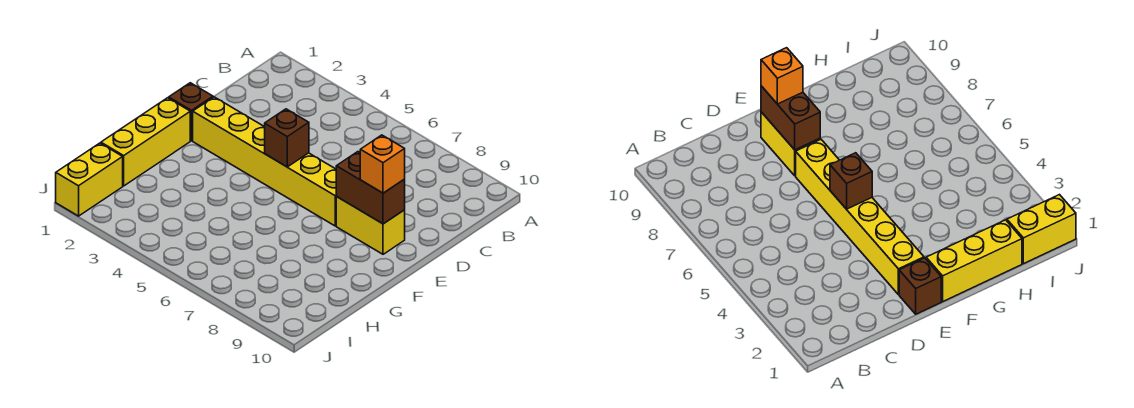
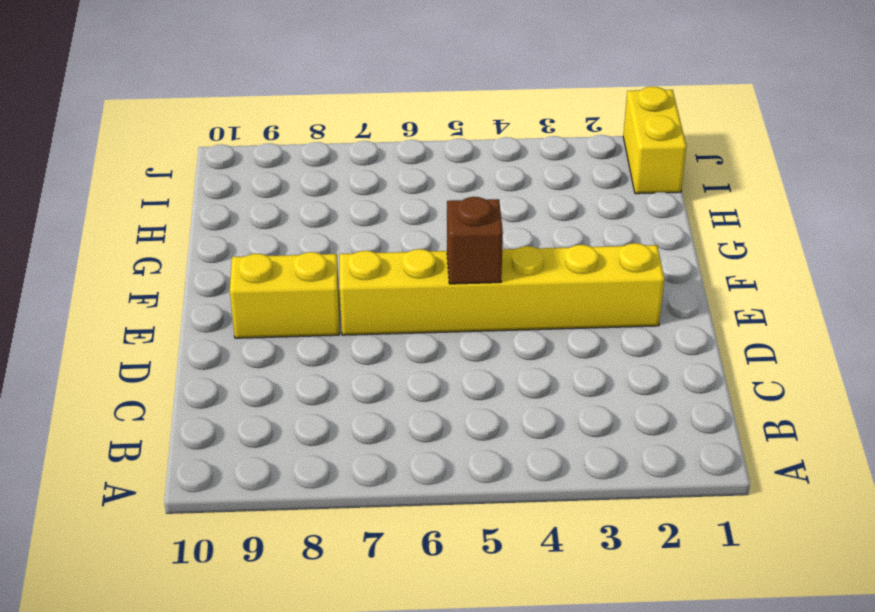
none -> brown brick E1 level 1
none -> yellow brick F1:H1 level 1

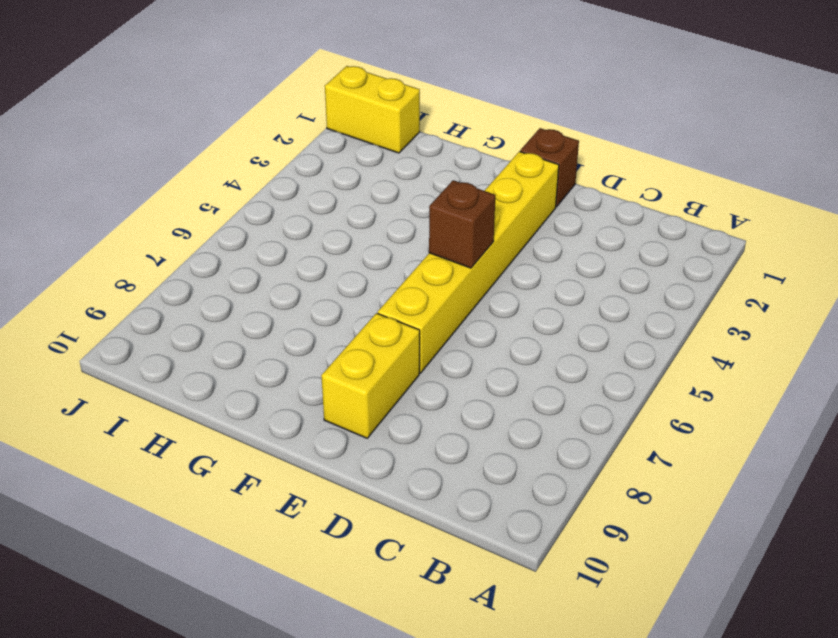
none -> yellow brick F1:H1 level 1
none -> brown brick E8:E9 level 2

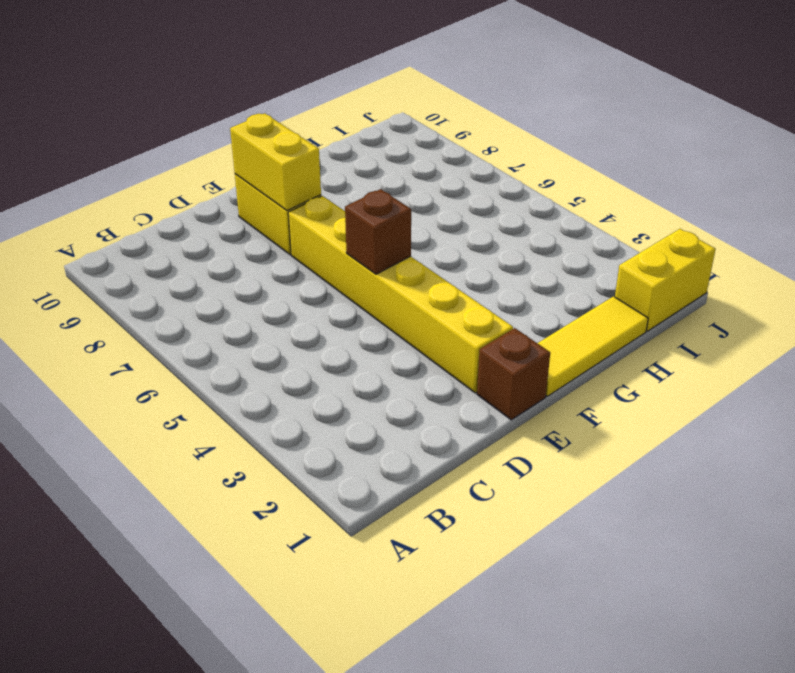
yellow brick E8:E9 level 2 -> brown brick E8:E9 level 2
yellow tile F1:H1 level 1 -> yellow brick F1:H1 level 1
none -> orange brick E9 level 3

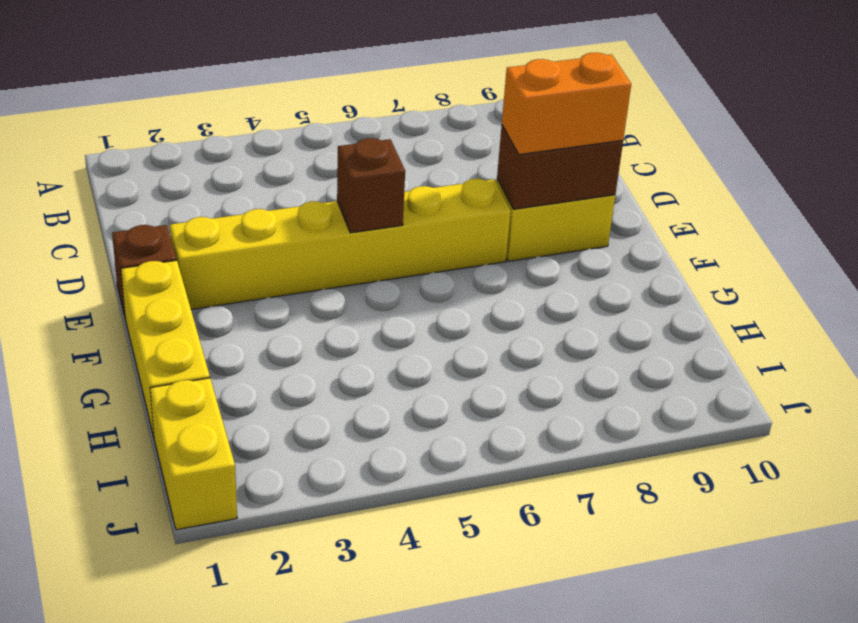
orange brick E8:E9 level 3 -> orange brick E9 level 3

